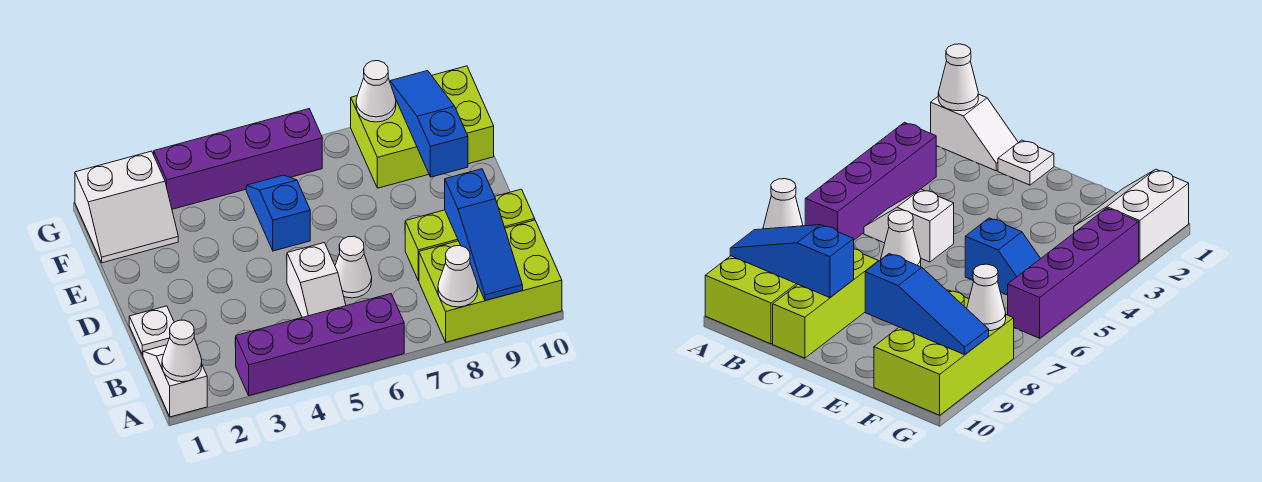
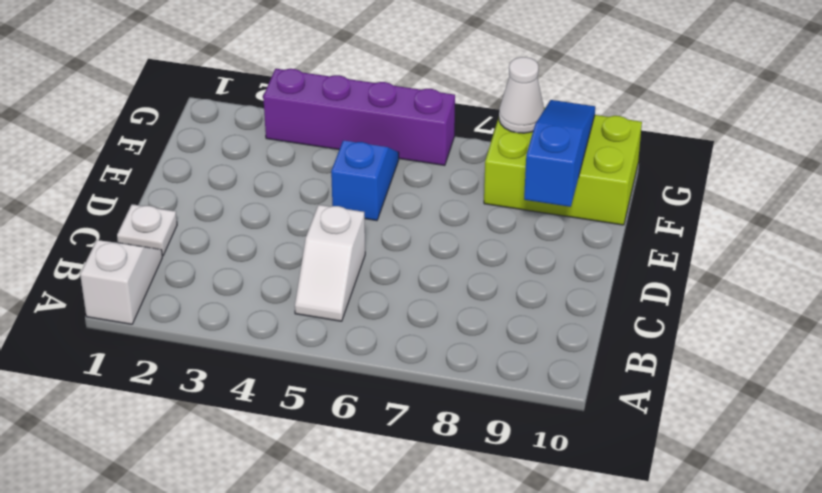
none -> purple brick A3:A6 level 1
none -> lime brick A8:B10 level 1
none -> white cone C6 level 1

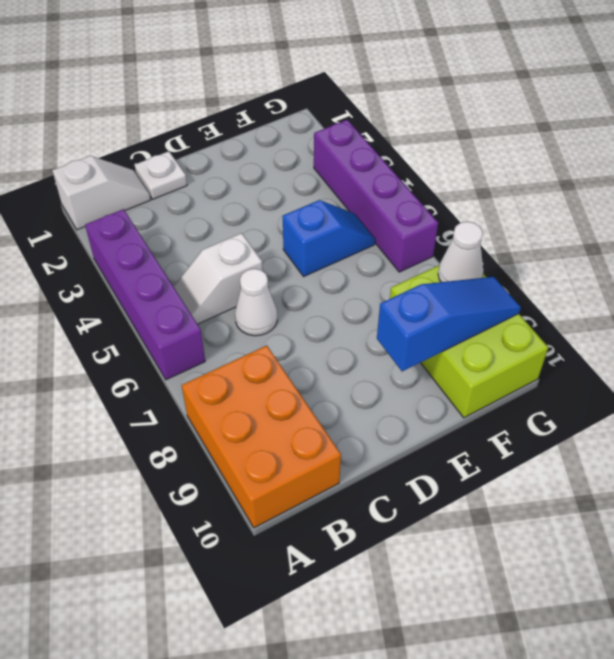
orange brick A8:B10 level 1 -> lime brick A8:B10 level 1
none -> lime brick C8:C10 level 1
none -> white slope F1:G2 level 1 top G
none -> white cone A1 level 2

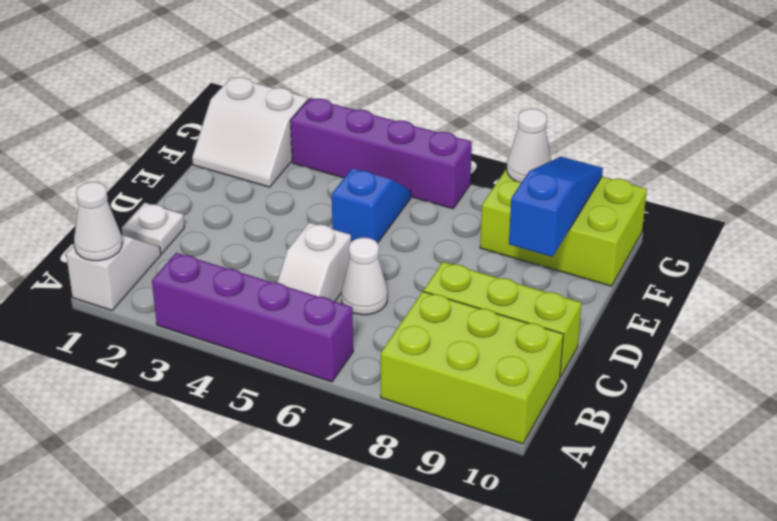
none -> white cone A8 level 2
none -> blue slope A9:C9 level 2 top C

